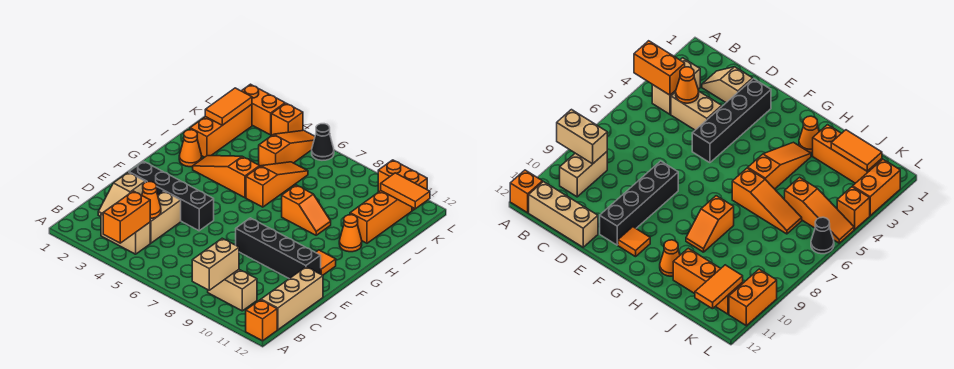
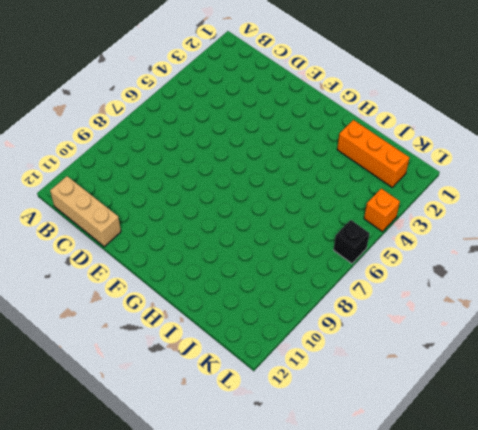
black brick L6 level 1 -> black cone L6 level 1
none -> orange brick A12 level 1
none -> tan brick B3:B4 level 1
none -> tan brick B9:B10 level 1

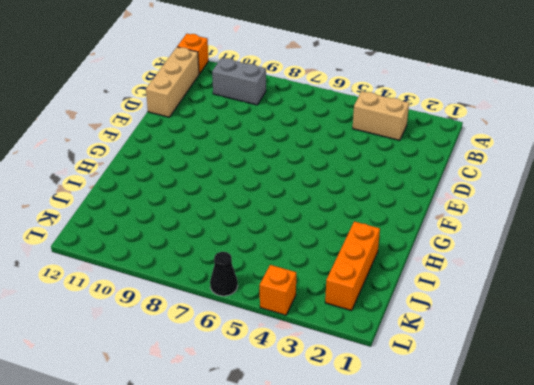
grey brick B9:B10 level 1 -> tan brick B9:B10 level 1
none -> tan slope C2:D2 level 1 top D
none -> tan brick C4:D4 level 1
none -> black brick E2:E5 level 1

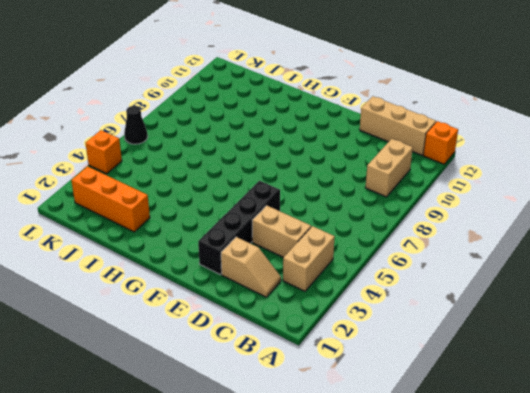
none -> black brick E8:E11 level 1
none -> orange tile F11 level 1
none -> orange cone H2 level 1

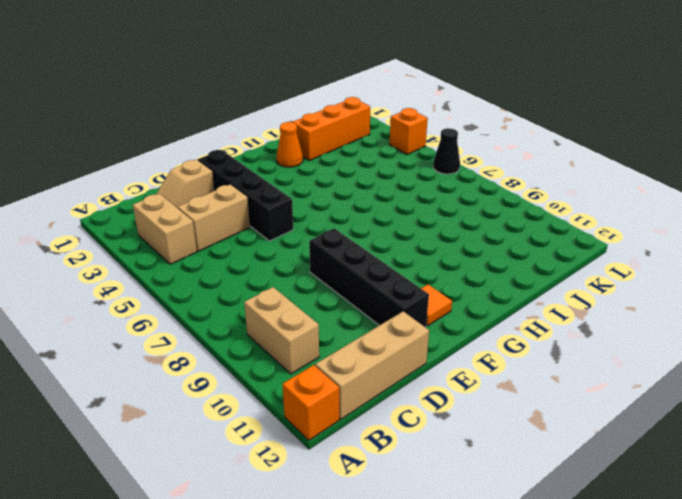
none -> orange slope H3:H5 level 1 top 5
none -> orange slope H6:J6 level 1 top H
none -> orange slope H8:H9 level 1 top 8

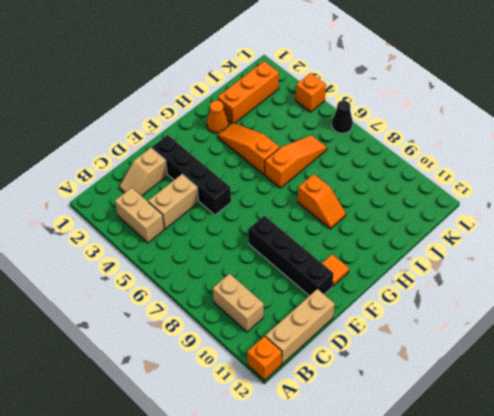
none -> orange cone H11 level 1
none -> orange brick I11:K11 level 1
none -> orange slope J5:L5 level 1 top J

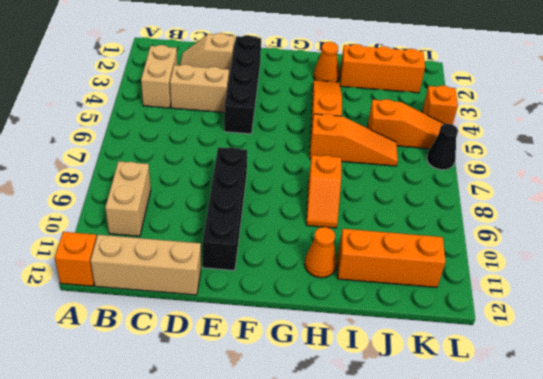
none -> orange tile F11 level 1
none -> orange brick L2:L3 level 1
none -> orange brick L10:L11 level 1

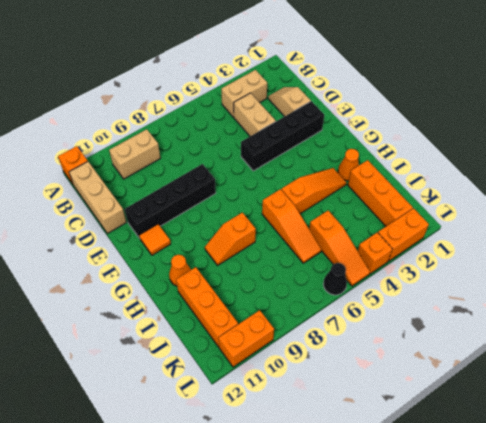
none -> orange brick A4:B4 level 2
none -> tan brick A9:B9 level 2
none -> orange cone C4 level 2

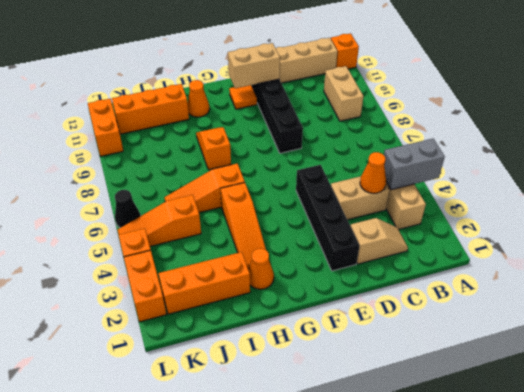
grey brick A4:B4 level 2 -> orange brick A4:B4 level 2
tan brick E11:F11 level 2 -> tan brick A9:B9 level 2
none -> orange tile J2:K2 level 2
none -> orange tile K11:K12 level 2

